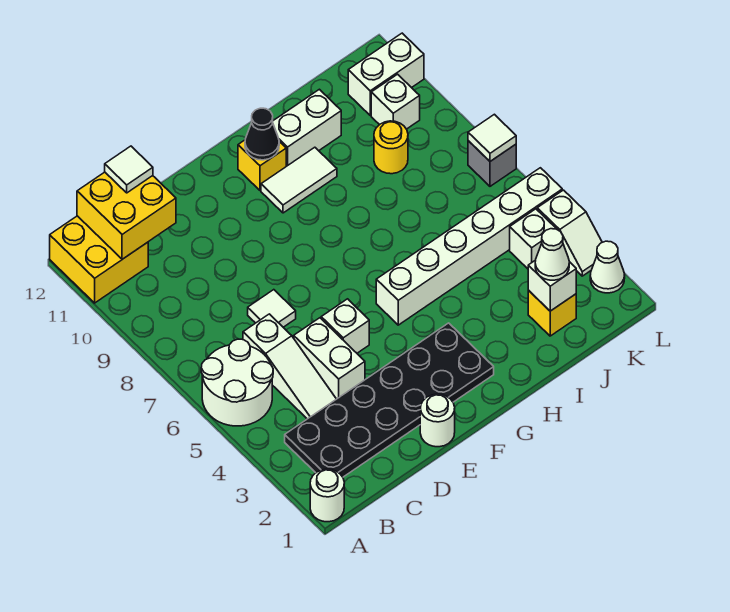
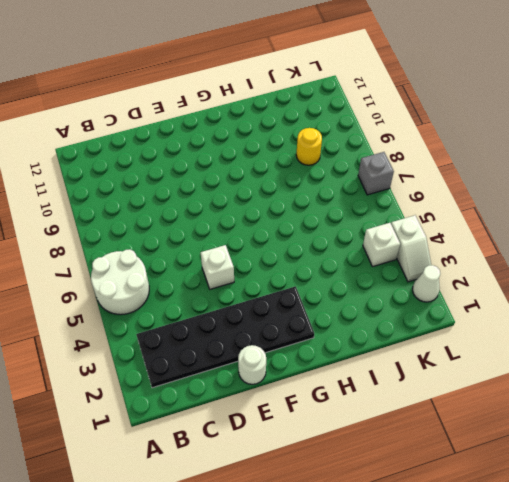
none -> white round brick A1 level 1
none -> yellow brick A11:B12 level 1
none -> white slope C4:C6 level 1 top 6

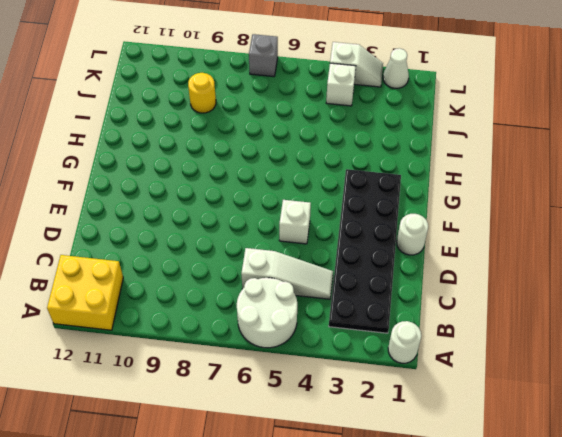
none -> white brick D4:D5 level 1
none -> white tile D7 level 1
none -> white brick G5:L5 level 1

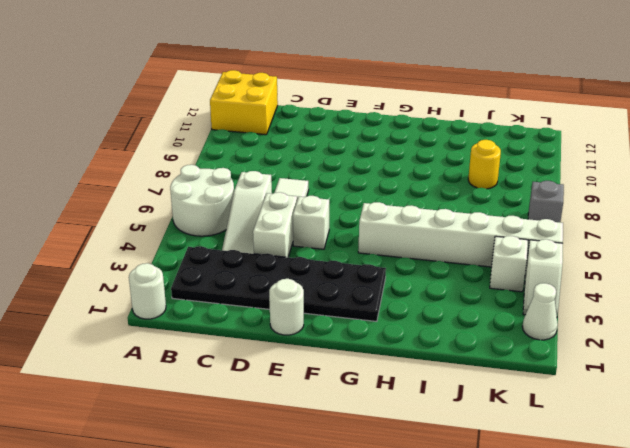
none -> white tile G10:H10 level 1
none -> yellow brick G11 level 1
none -> white brick H11:I11 level 1

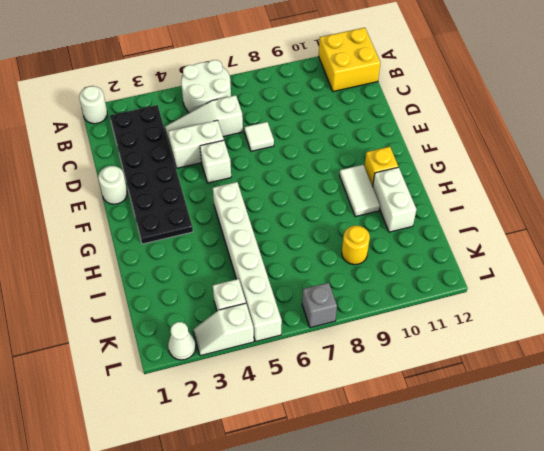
none -> yellow brick J2 level 1
none -> white brick K10 level 1
none -> white brick K11:L11 level 1

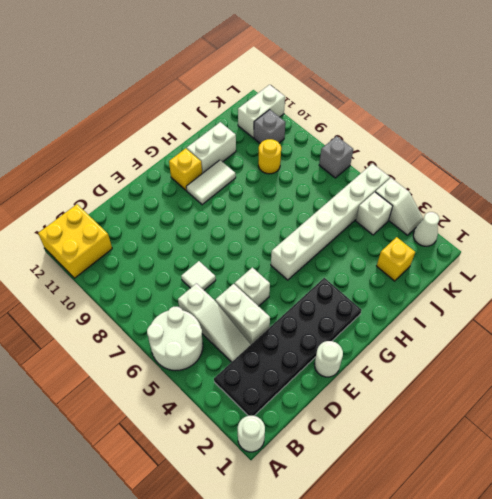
grey brick K10 level 1 -> white brick K10 level 1
none -> yellow brick B11:C12 level 2
none -> black cone G11 level 2
none -> white brick J2 level 2

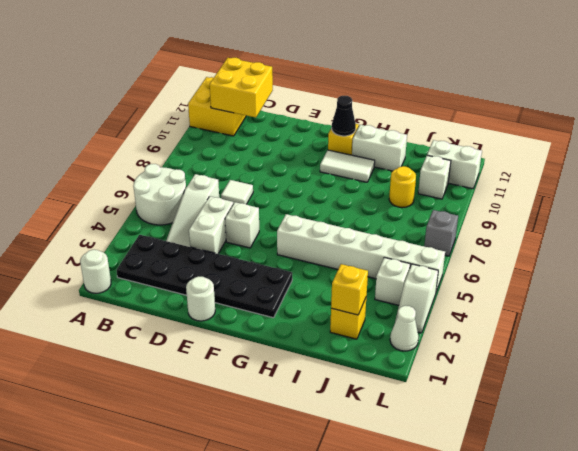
yellow brick J2 level 2 -> white brick J2 level 2
none -> white tile L7 level 2
none -> white tile C12 level 3
none -> white cone J2 level 3

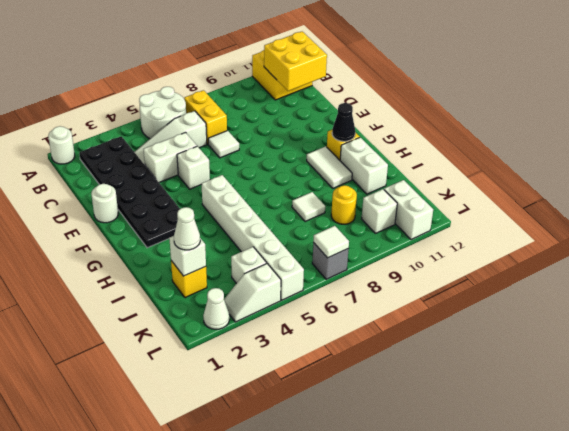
yellow brick B7:C7 level 1 -> none
white tile I8 level 1 -> white tile C12 level 3

